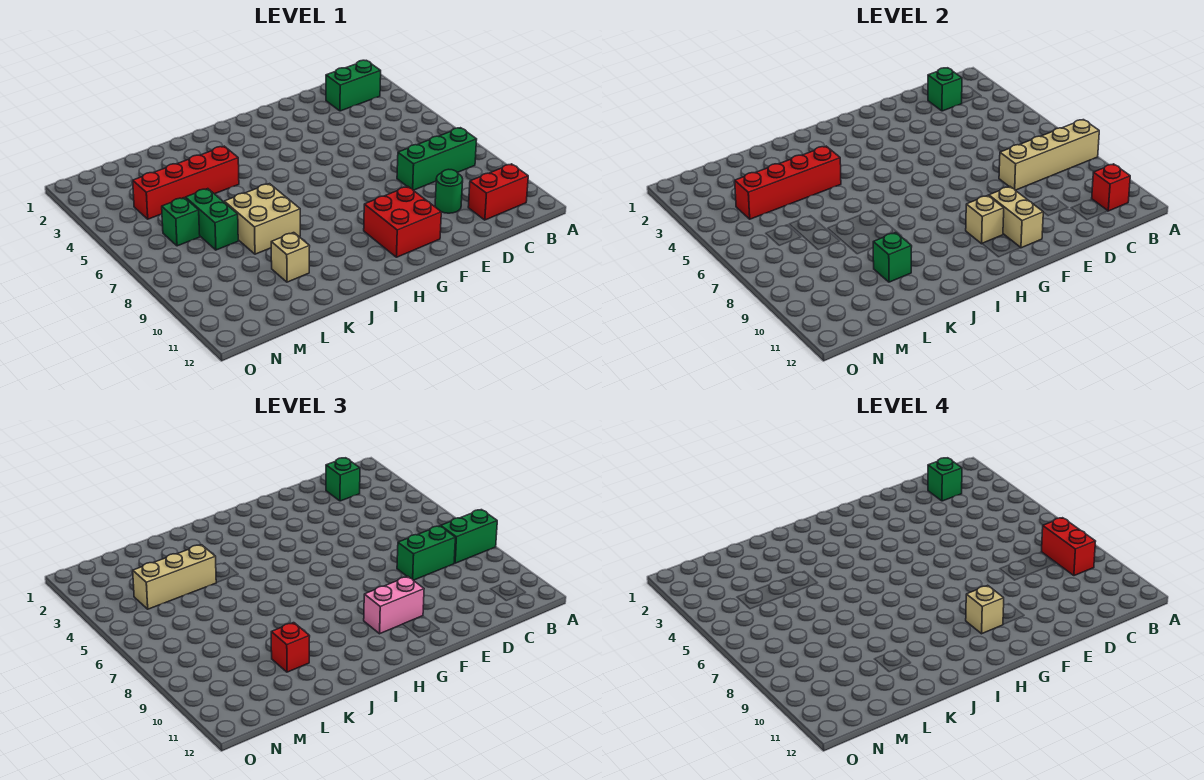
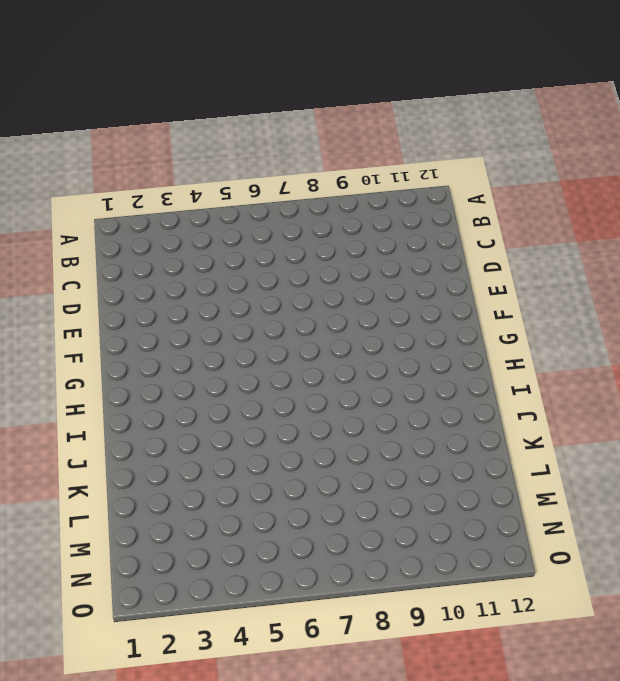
none -> green brick B2:C2 level 1
none -> green brick B8:D8 level 1
none -> red brick B11:C11 level 1

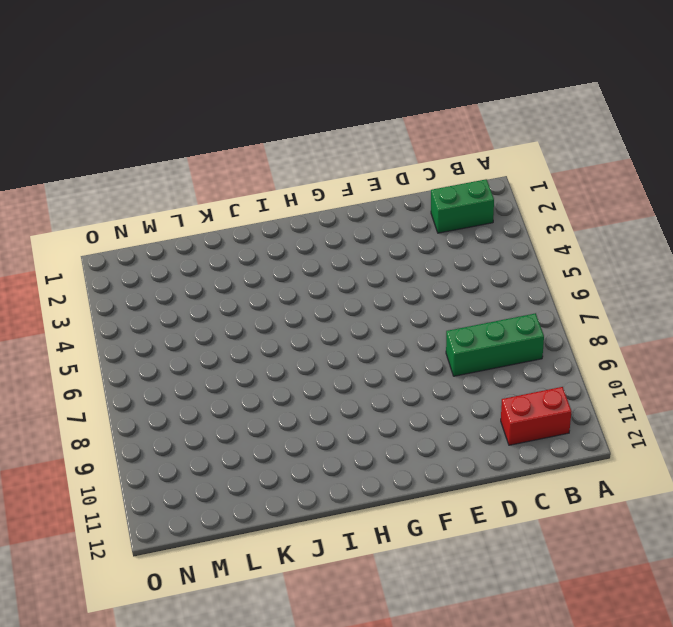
none -> green round brick D10 level 1
none -> red brick F10:G11 level 1
none -> red brick J4:M4 level 1

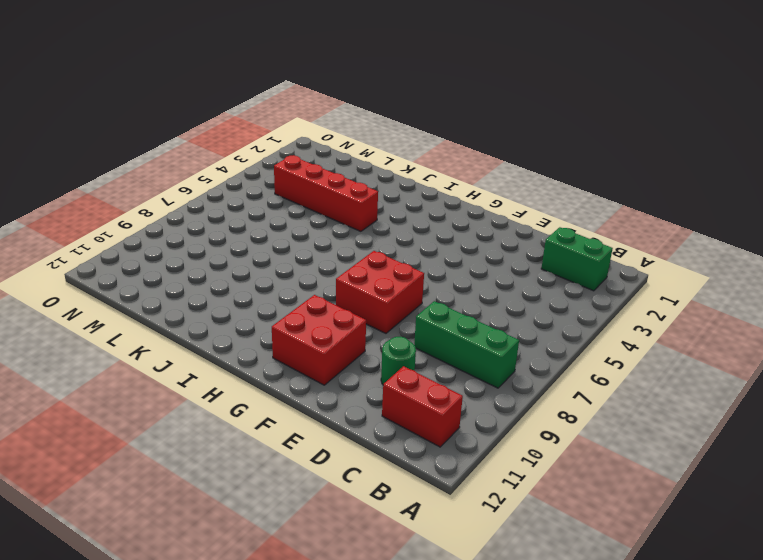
red brick F7:G8 level 1 -> none
none -> tan brick J7:K8 level 1
none -> tan brick K10 level 1
none -> green brick L6:L7 level 1

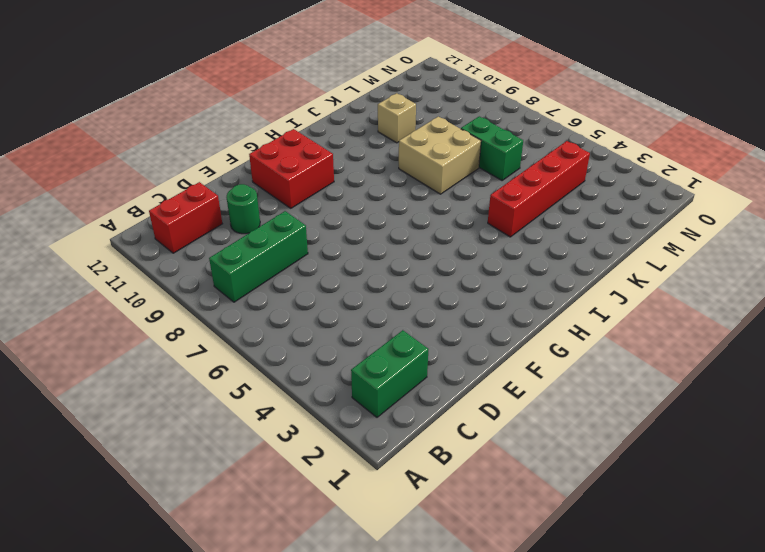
none -> green brick M6 level 1
none -> tan brick A8:D8 level 2
none -> red brick B11 level 2

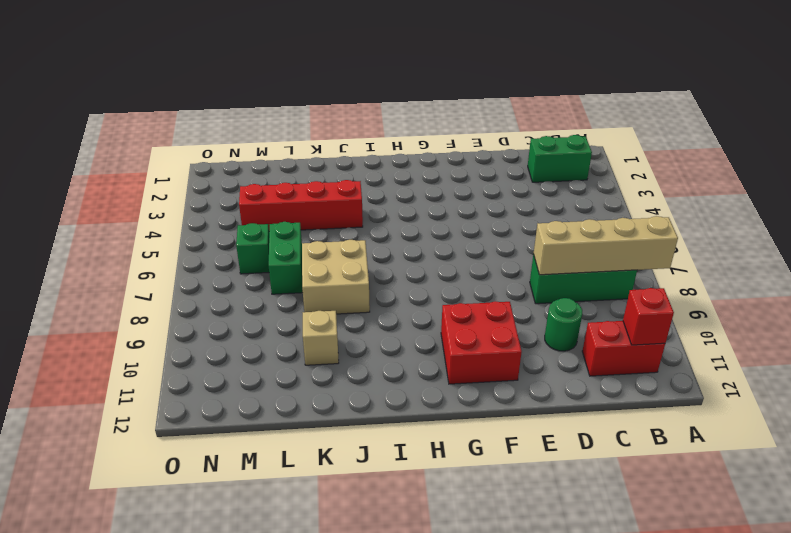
none -> green brick C2 level 2
none -> tan brick F10:F11 level 2
none -> tan brick G10 level 2

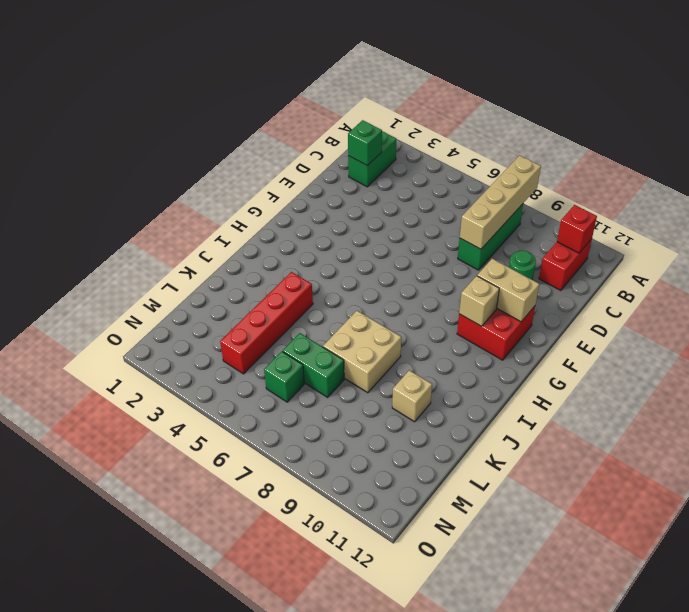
none -> red brick J4:M4 level 2
none -> green brick K10 level 2
none -> green brick A8:B8 level 3

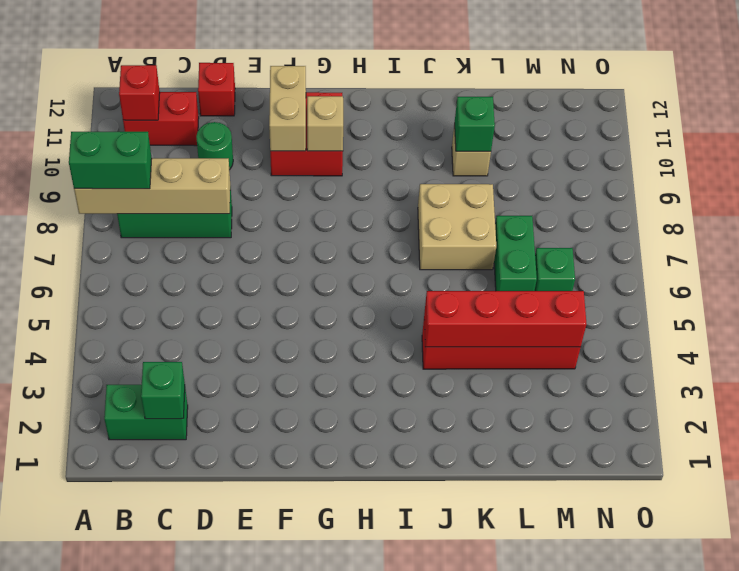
red brick D12 level 1 -> red brick K10 level 3
none -> green brick C2 level 3
none -> green brick C8:D8 level 3
none -> pink brick F10:G10 level 3

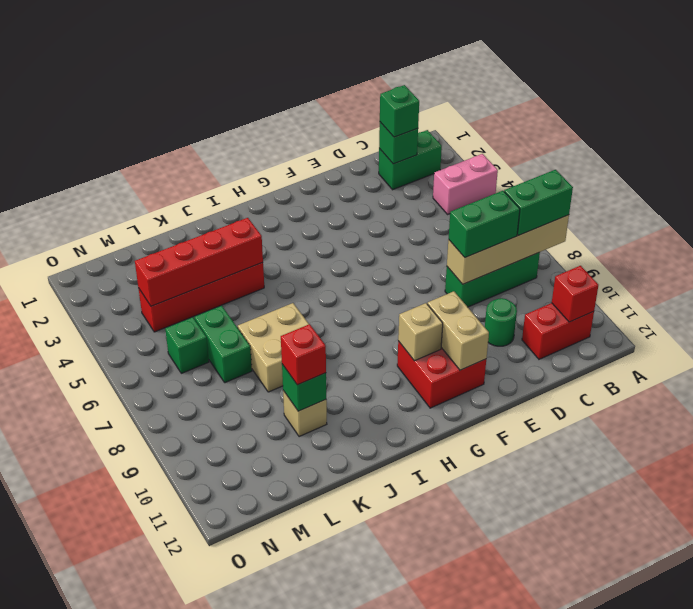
pink brick A4:B4 level 1 -> pink brick F10:G10 level 3
none -> tan brick K4:M4 level 3
none -> red brick B8:B9 level 4
none -> green brick C2 level 4

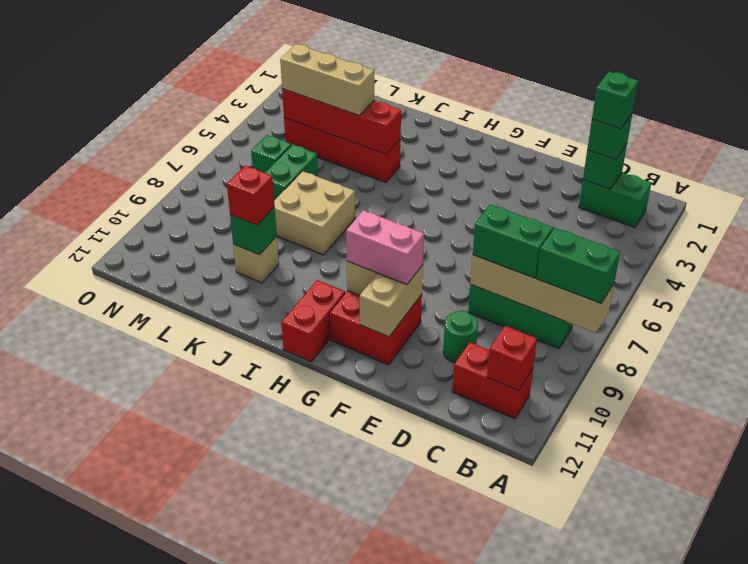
red brick H11:H12 level 1 -> red brick B8:B9 level 4
none -> tan brick G10 level 4

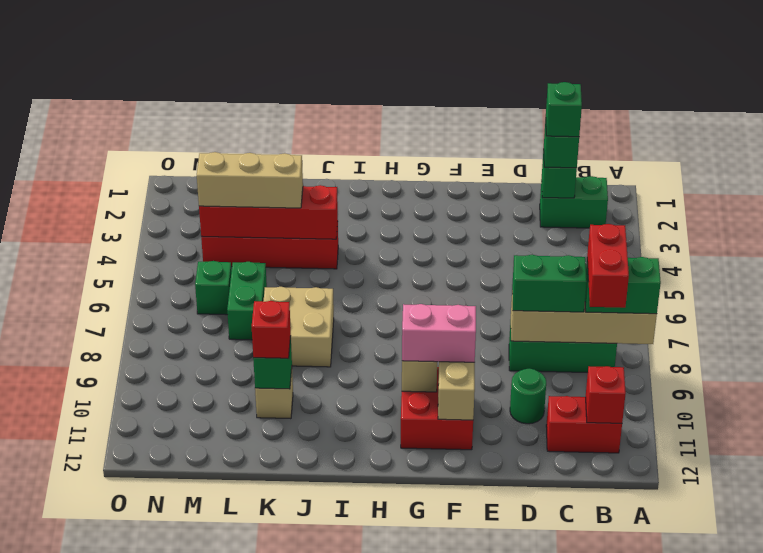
none -> tan brick G10 level 4

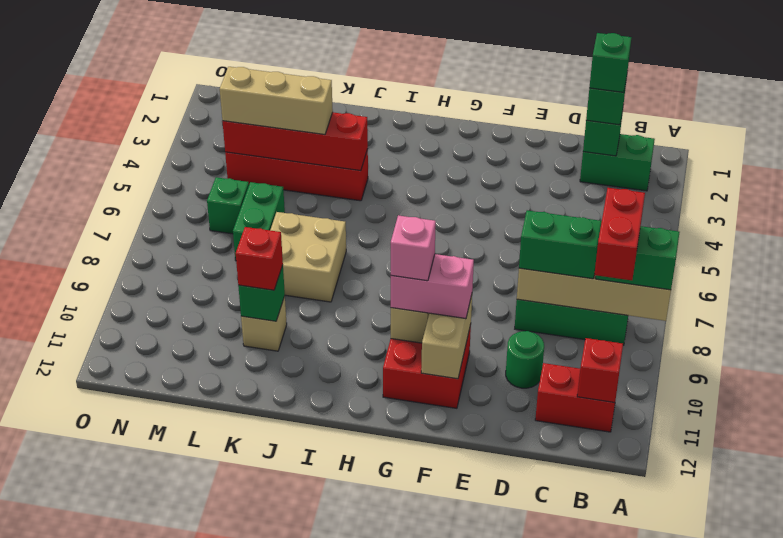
pink brick G10 level 4 -> tan brick G10 level 4

